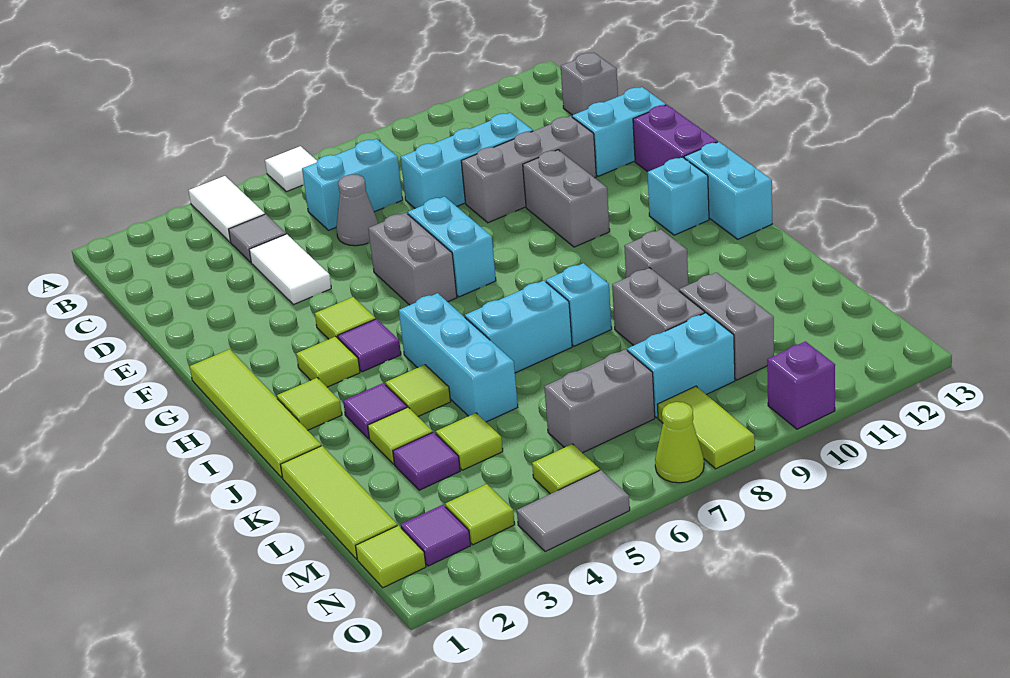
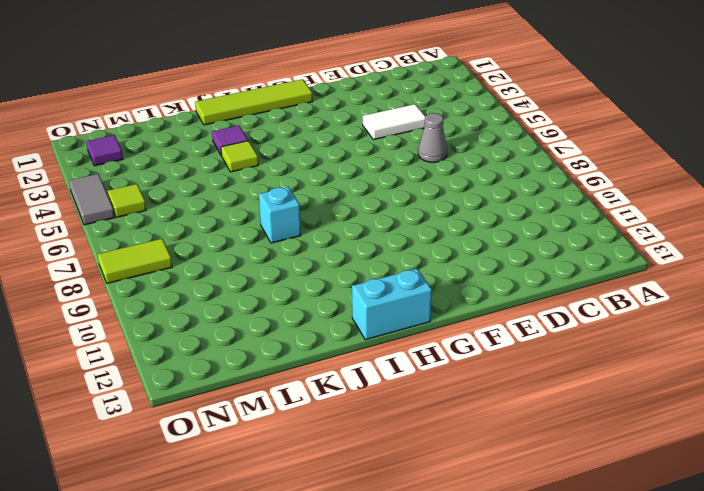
none -> white tile A4:B4 level 1
none -> white tile A6 level 1
none -> grey tile C4 level 1
none -> cyan brick C6:C7 level 1

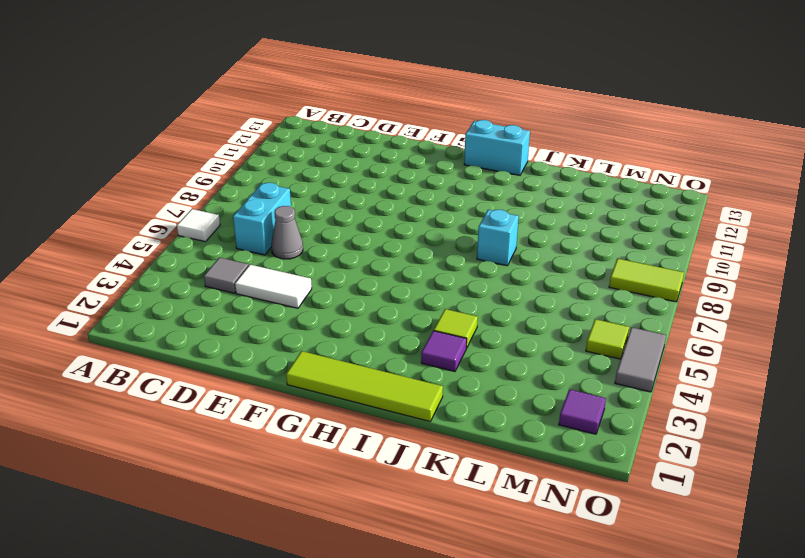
none -> white tile A4:B4 level 1
none -> grey brick C13 level 1
none -> cyan brick D8:D10 level 1
none -> grey brick E9:E11 level 1

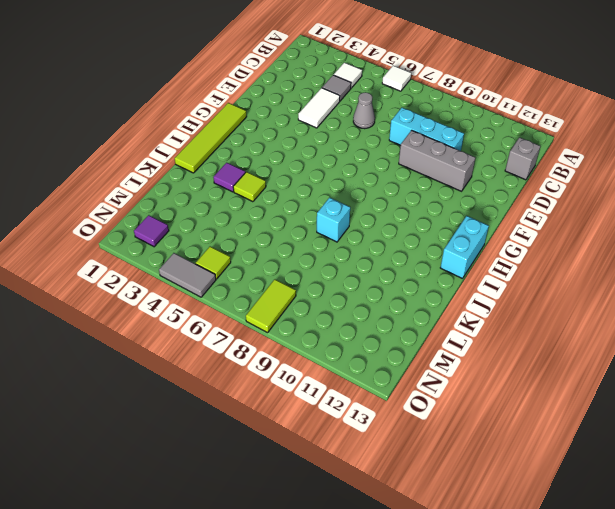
white tile B4 level 1 -> white tile A4:B4 level 1
none -> cyan brick C6:C7 level 1
none -> cyan brick E12:E13 level 1
none -> grey brick F6:G6 level 1
none -> cyan brick F7:G7 level 1

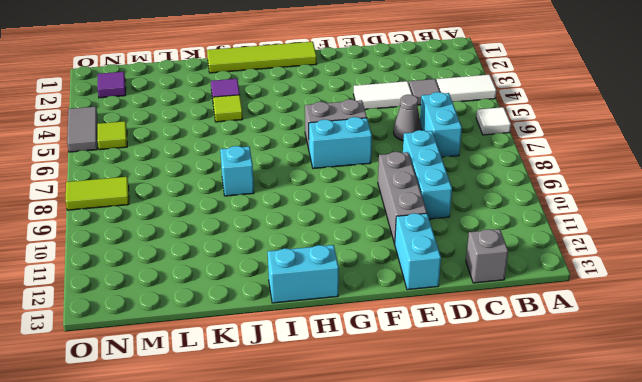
none -> grey brick F10:G10 level 1
none -> purple brick F13:G13 level 1
none -> lime tile G4 level 1
none -> lime tile H3 level 1

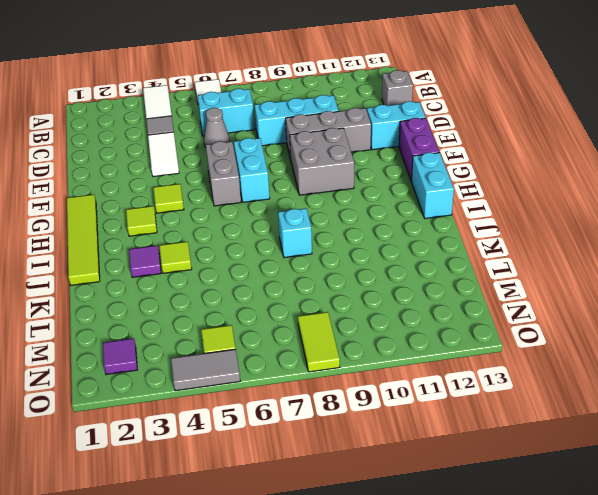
grey brick F9:G10 level 1 -> grey brick F10:G10 level 1
none -> purple tile H4 level 1
none -> cyan brick H12 level 1
none -> lime tile I2 level 1
none -> cyan brick I5:K5 level 1

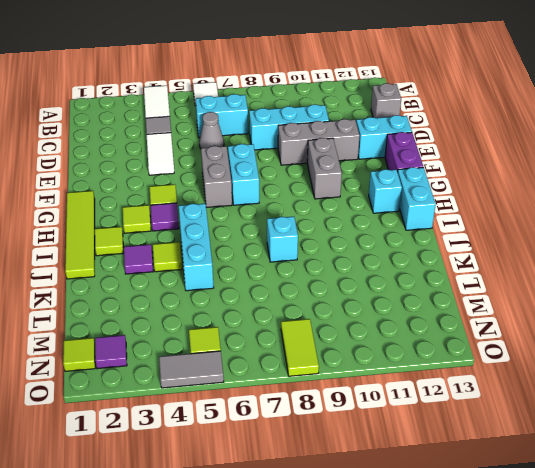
none -> cyan brick J6:J7 level 1
none -> grey brick J10 level 1
none -> lime tile K1:M1 level 1
none -> lime tile K3 level 1

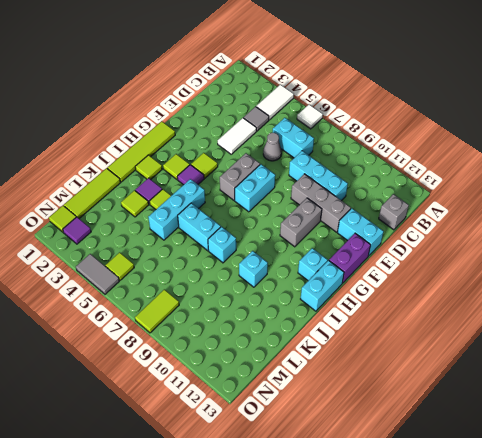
cyan brick J10 level 1 -> grey brick J10 level 1
none -> grey brick K9:L9 level 1
none -> purple tile L3 level 1
none -> lime tile L4 level 1
none -> grey brick L10:M10 level 1

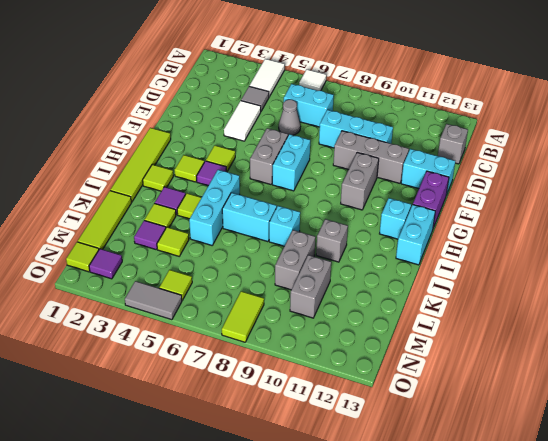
none -> grey brick M6:M7 level 1
none -> cyan brick M8:M9 level 1
none -> lime tile N3 level 1
none -> lime cone O7 level 1

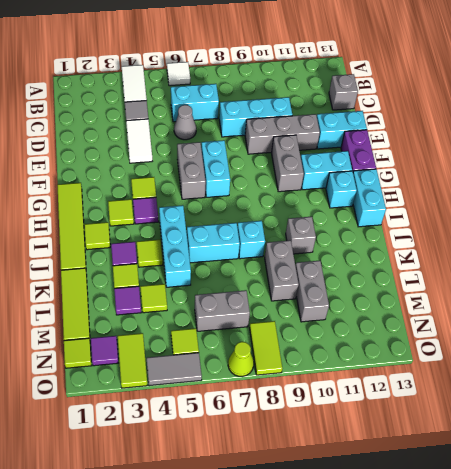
cyan brick G11:G12 level 1 -> cyan brick M8:M9 level 1
lime tile N3:O3 level 1 -> lime tile N3 level 1
none -> purple brick O10 level 1

